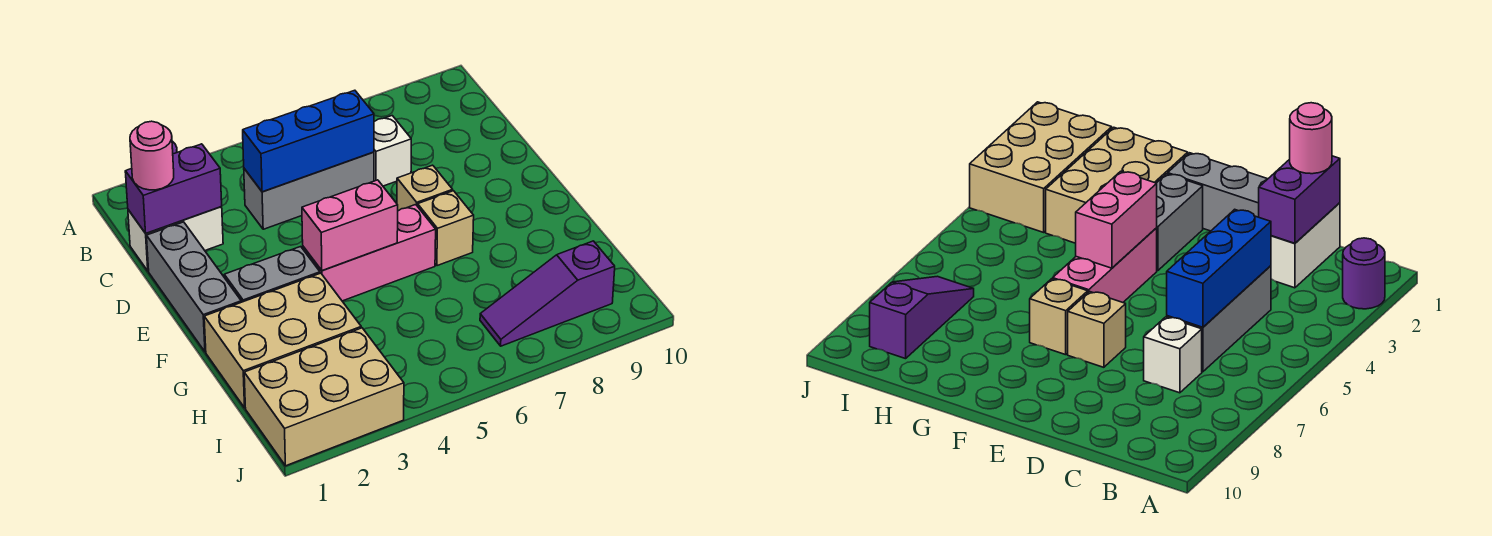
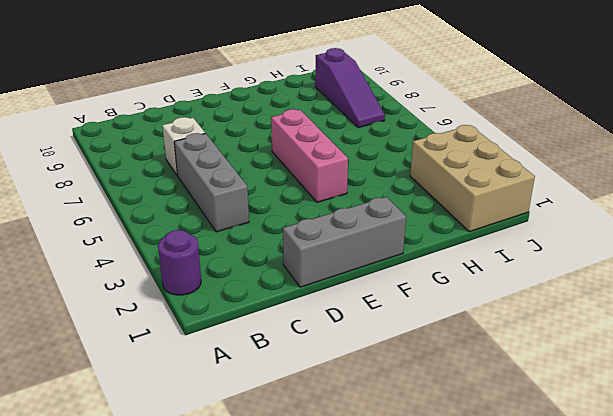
none -> white brick C1:C2 level 1
none -> tan brick E7 level 1
none -> grey brick F2:F3 level 1

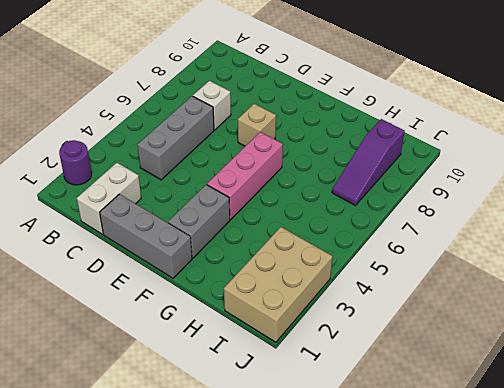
none -> tan brick F7 level 1
none -> tan brick G1:H3 level 1
none -> purple brick C1:C2 level 2

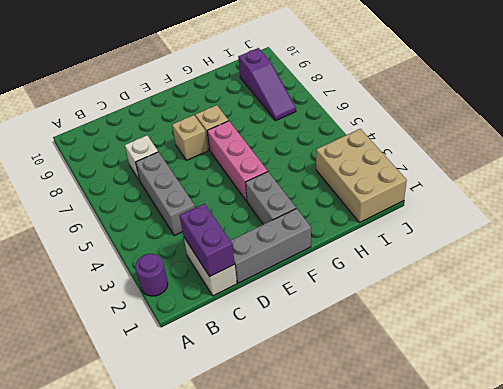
none -> tan brick G1:H3 level 1
none -> blue brick C4:C6 level 2
none -> pink brick F4:F5 level 2

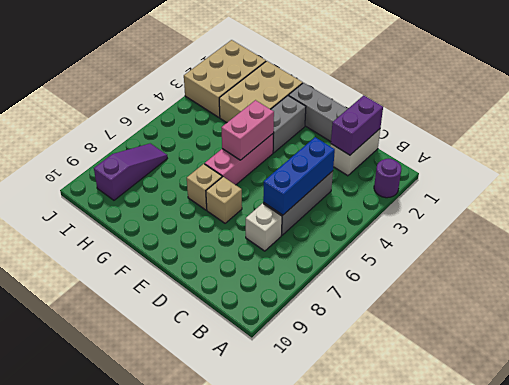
none -> pink round brick C1 level 3

